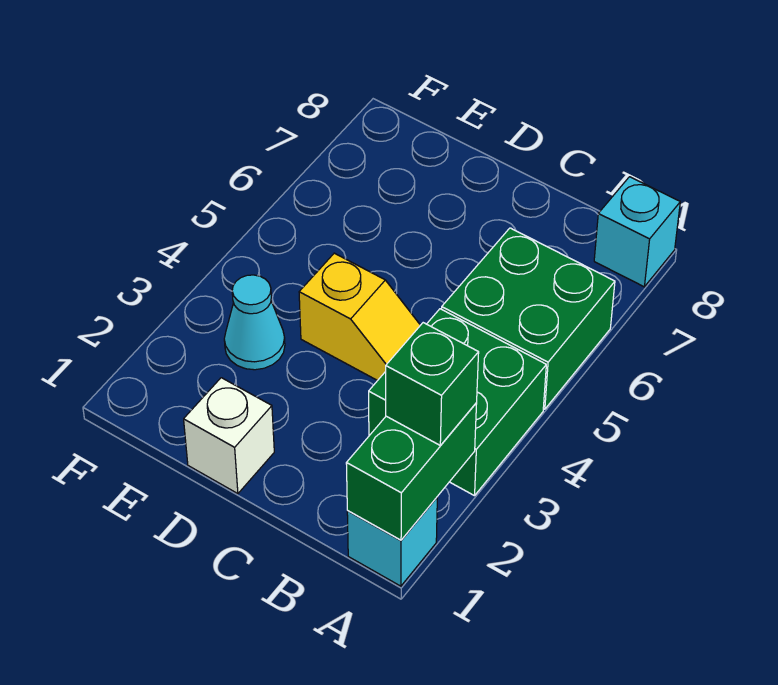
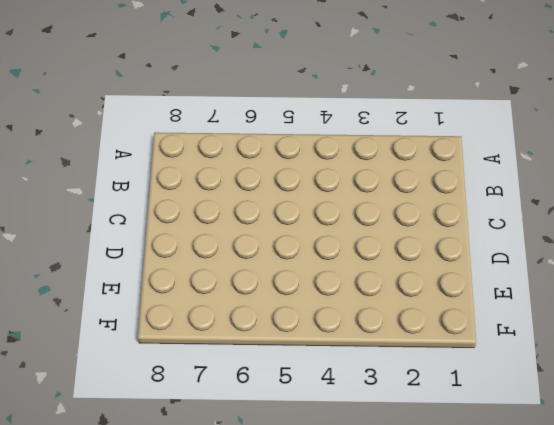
none -> cyan brick A1 level 1
none -> green brick A3:B4 level 1

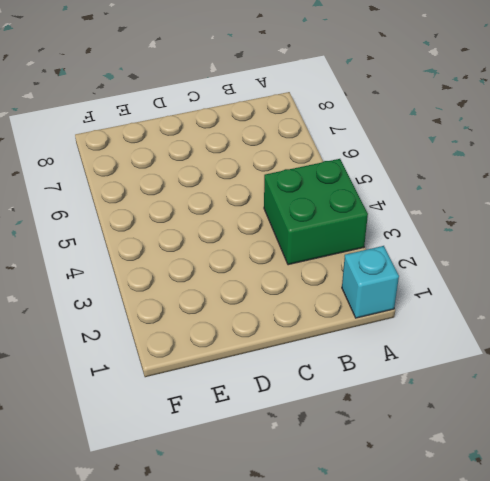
none -> green brick A5:B6 level 1
none -> cyan brick A8 level 1

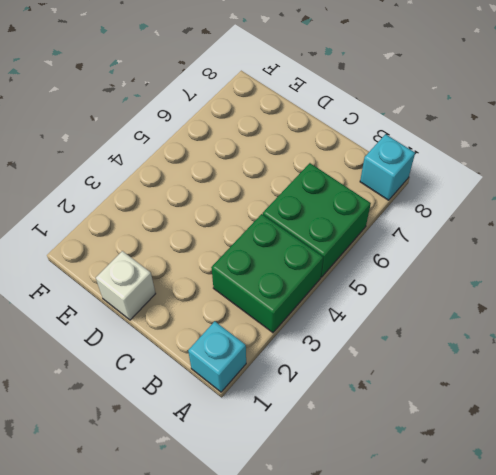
none -> yellow slope C4:D4 level 1 top D
none -> cyan cone E3 level 1

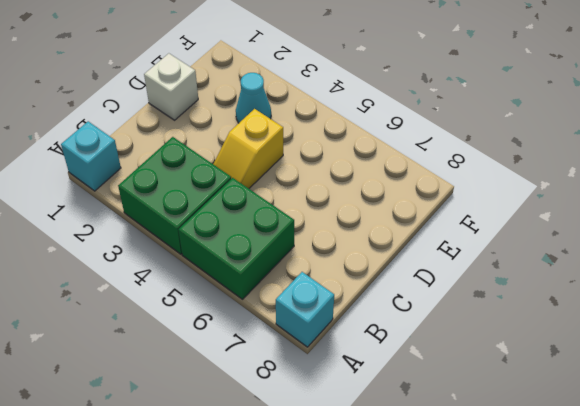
none -> green brick A1:A2 level 2
none -> green brick A2 level 3

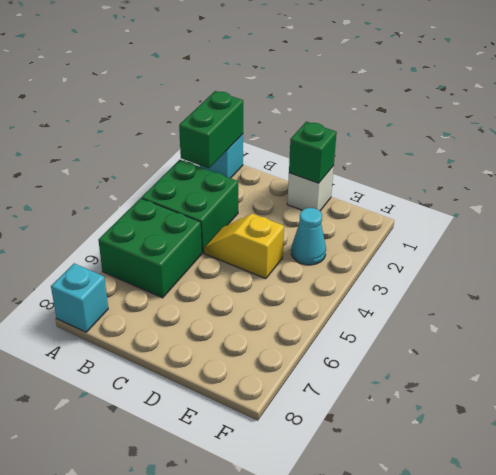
green brick D1 level 2 -> green brick A2 level 3

